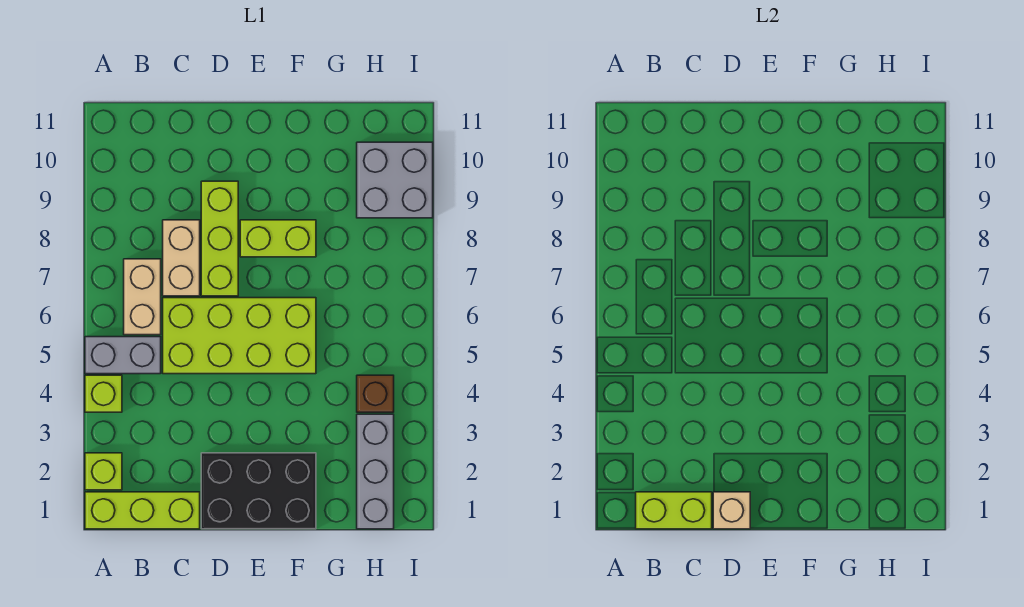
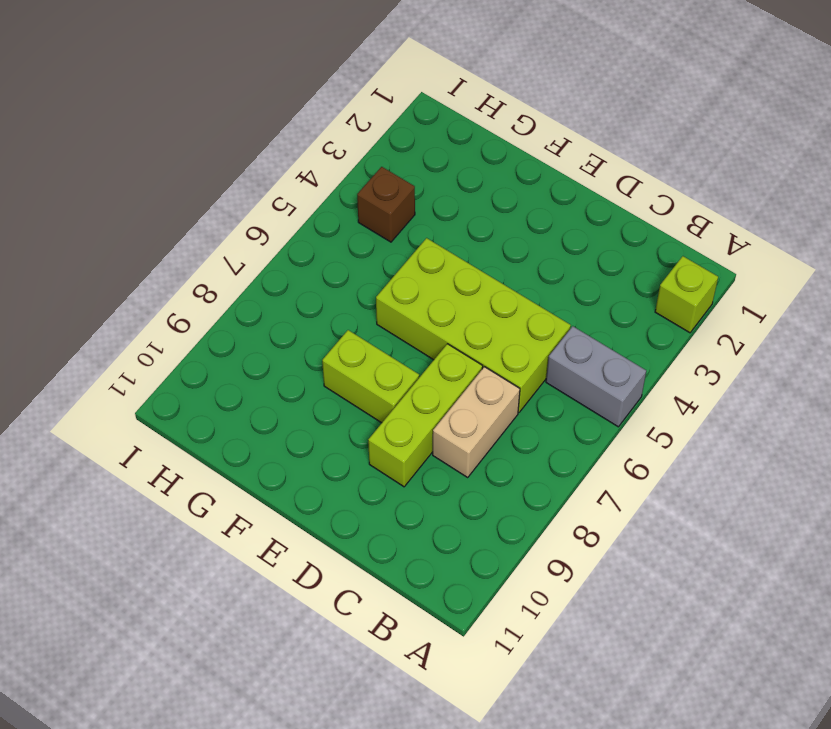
none -> lime brick A1:C1 level 1
none -> lime brick A4 level 1
none -> tan brick B6:B7 level 1

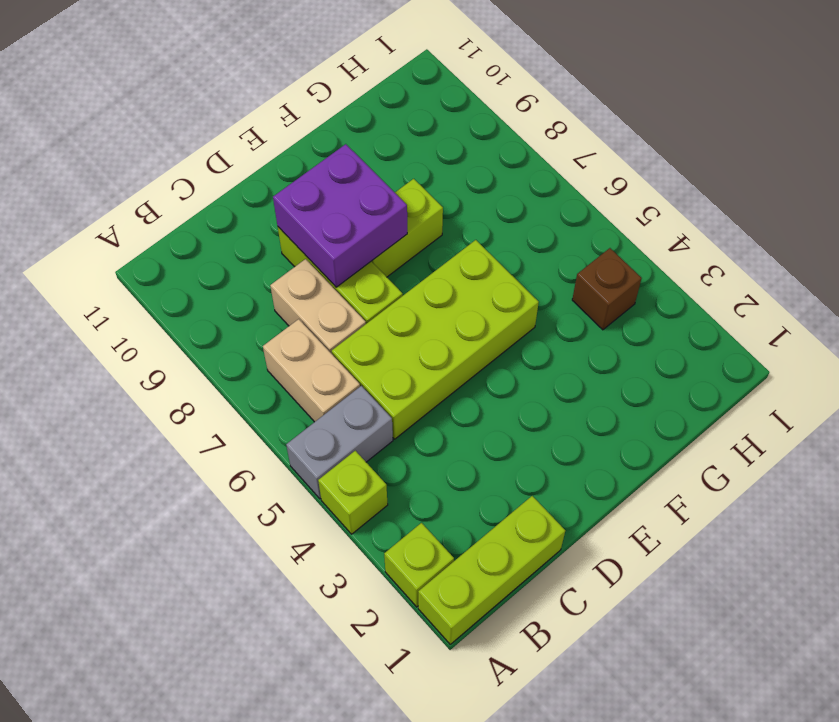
purple brick D8:E9 level 2 -> none
none -> black brick D1:F2 level 1
none -> grey brick H1:H3 level 1
none -> grey brick H9:I10 level 1

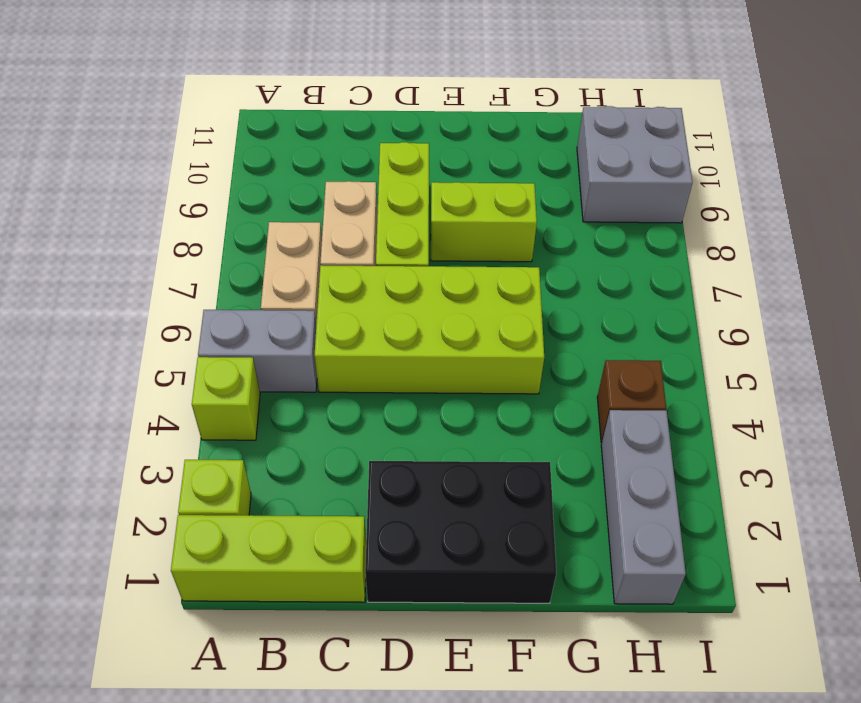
none -> lime brick B1:C1 level 2
none -> tan brick D1 level 2

